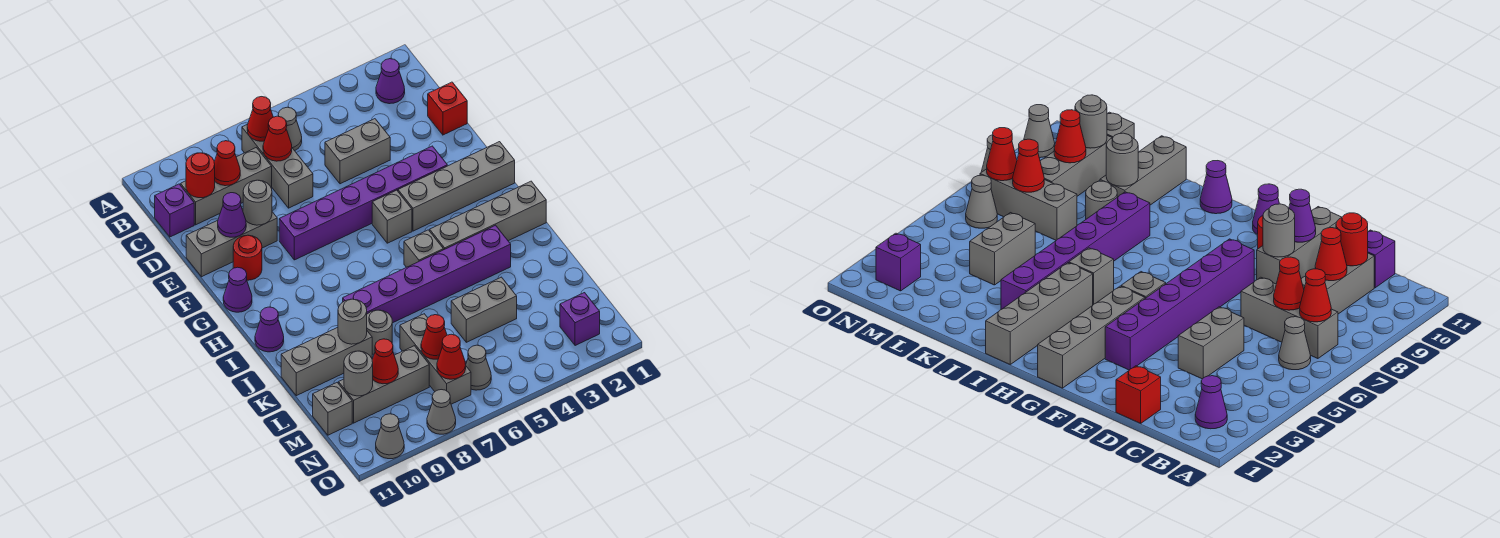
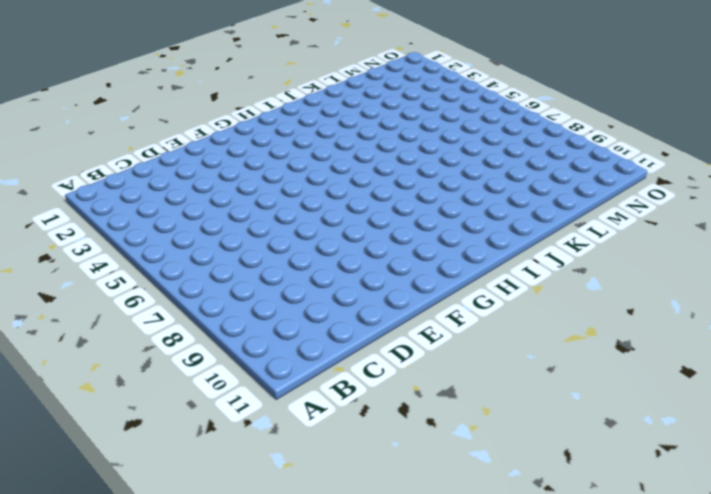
none -> purple cone B2 level 1
none -> grey cone B6 level 1
none -> grey brick B7:D7 level 1
none -> grey brick C8:C10 level 1

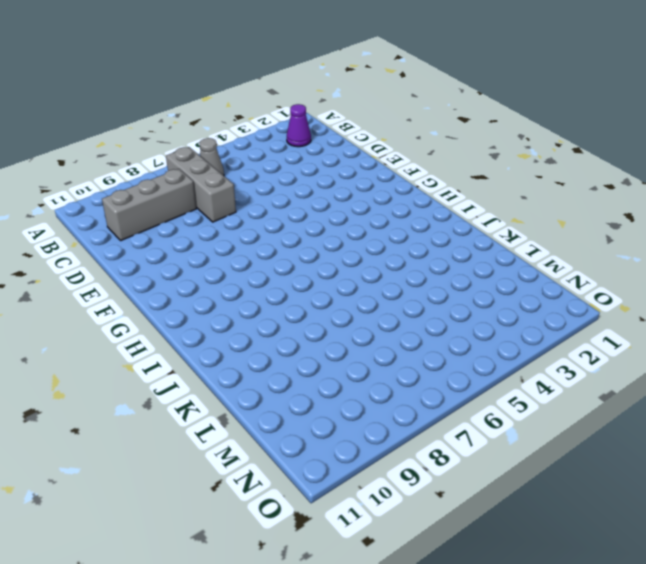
none -> purple brick C11 level 1
none -> red brick D1 level 1
none -> grey brick D4:D5 level 1
none -> grey brick E9:E11 level 1

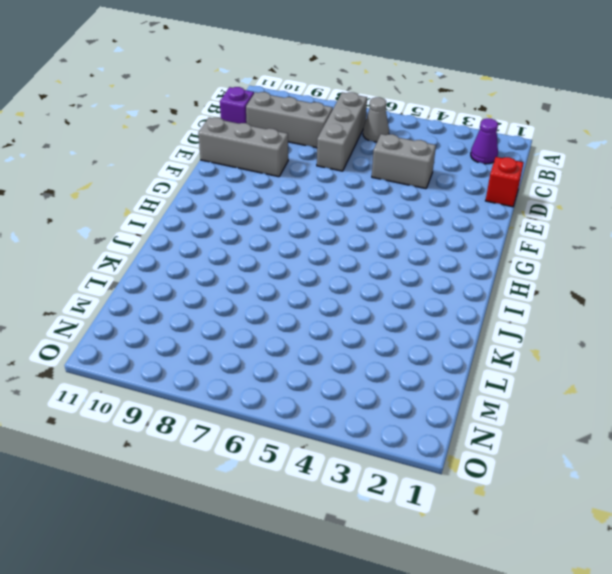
none -> purple brick F3:F8 level 1
none -> red round brick F10 level 1
none -> grey brick G1:G4 level 1
none -> grey brick G5 level 1

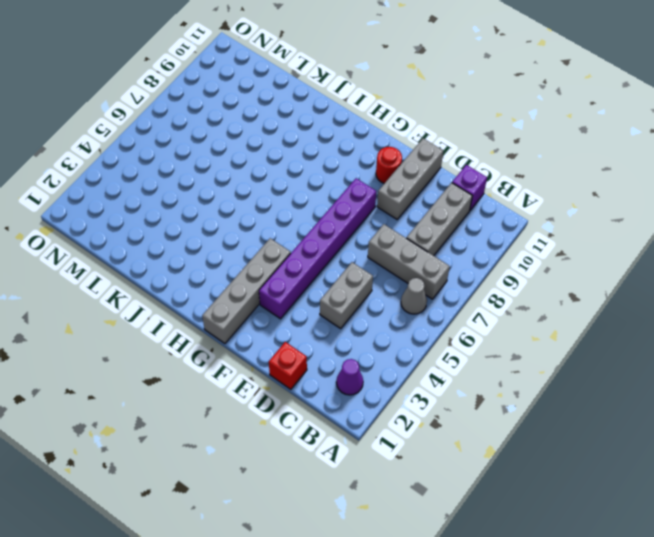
none -> grey brick G5 level 1
none -> purple cone G11 level 1
none -> grey brick I1:I4 level 1
none -> grey brick I5 level 1

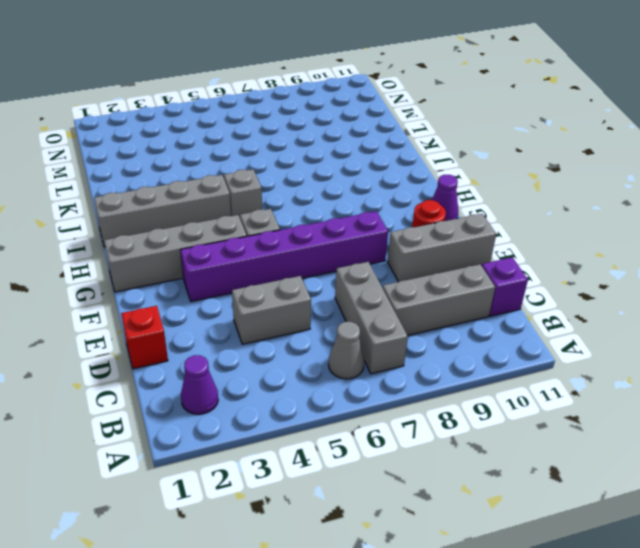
none -> purple cone I11 level 1
none -> purple brick J3:J8 level 1
none -> grey round brick K8 level 1
none -> grey brick K9:K11 level 1

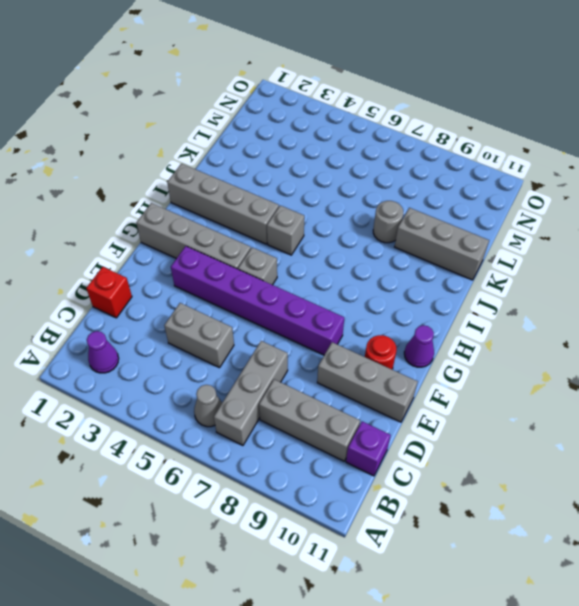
none -> purple cone I11 level 1
none -> purple brick J3:J8 level 1
none -> grey brick L4:L5 level 1
none -> grey brick L7:N7 level 1

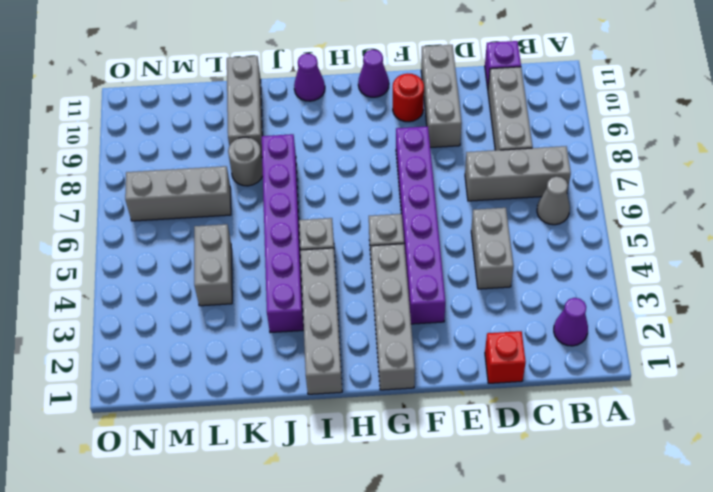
none -> grey brick M8:M10 level 1
none -> grey brick M11 level 1
none -> purple brick N2 level 1
none -> grey cone N6 level 1

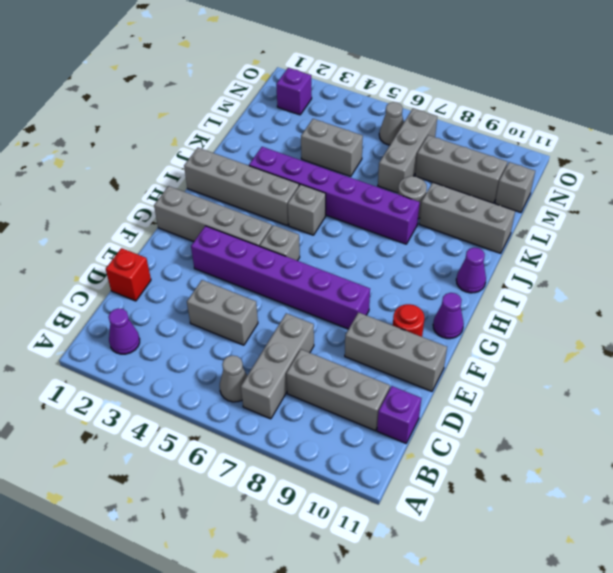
none -> grey cone O8 level 1
none -> grey cone O10 level 1
none -> red cone B7 level 2
none -> red cone C7 level 2

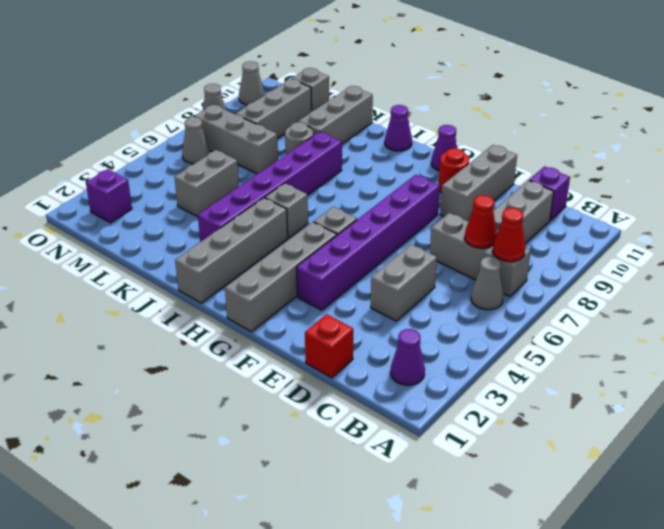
none -> red cone C9 level 2
none -> red round brick C10 level 2
none -> grey round brick E9 level 2
none -> purple cone E10 level 2

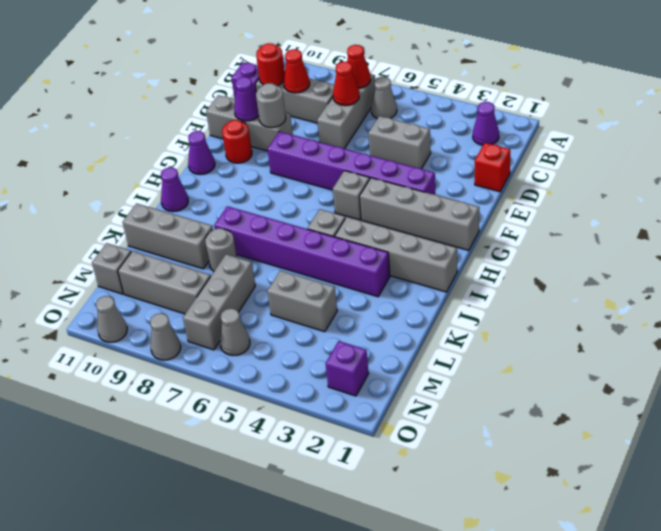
none -> grey round brick K9 level 2
none -> red cone M7 level 2
none -> red cone M9 level 2
none -> grey round brick M10 level 2

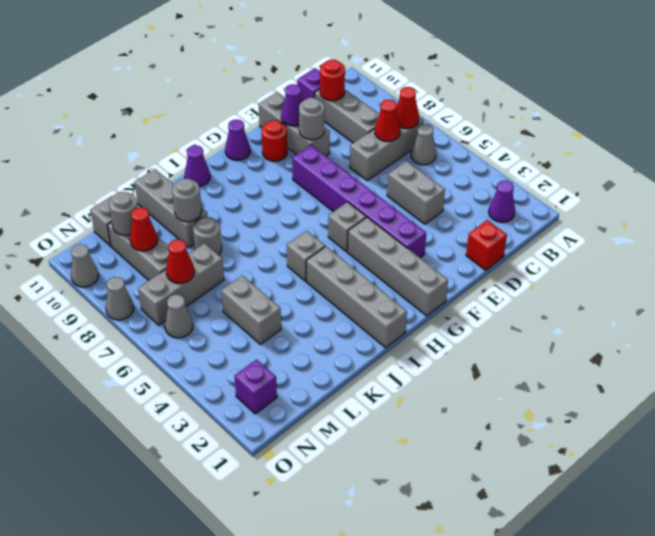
none -> purple brick J3:J8 level 1
none -> red cone C9 level 2
none -> red cone N7 level 2

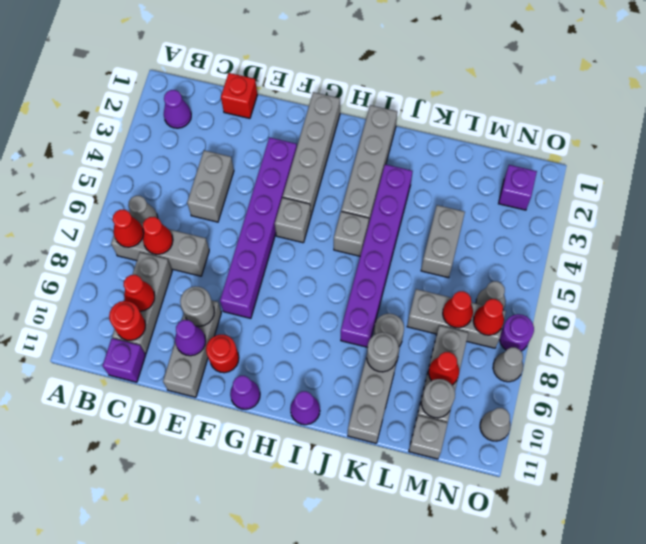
purple round brick O7 level 1 -> none

